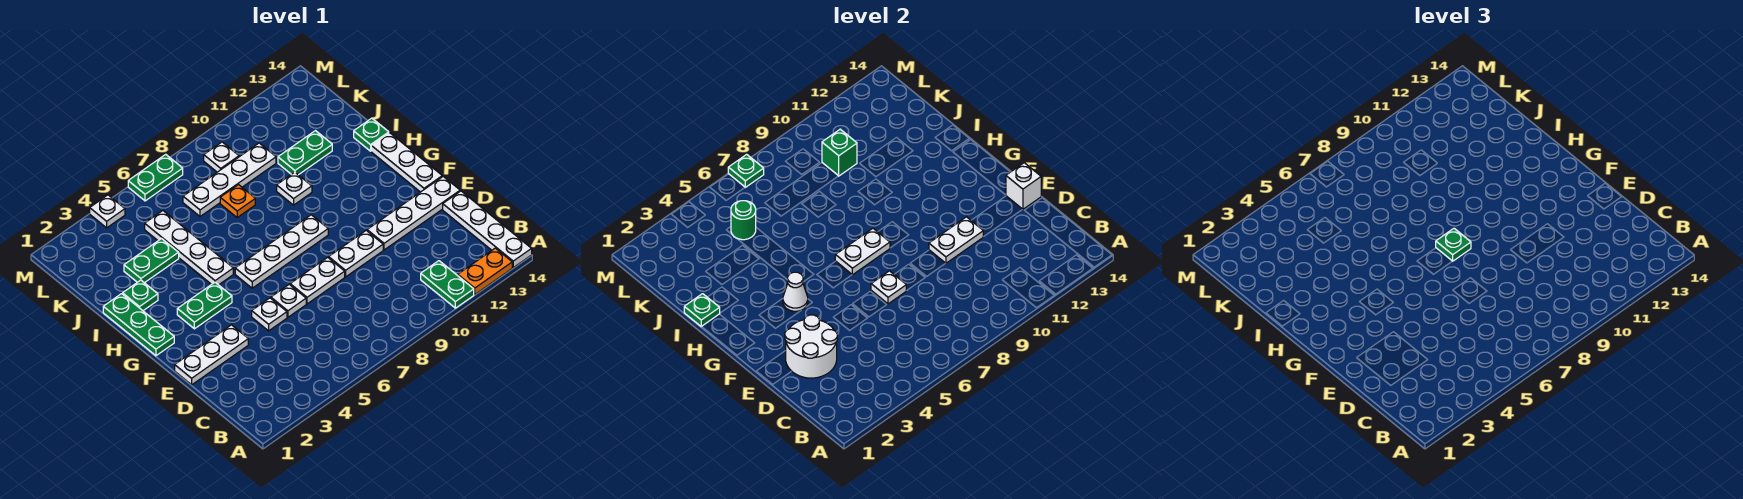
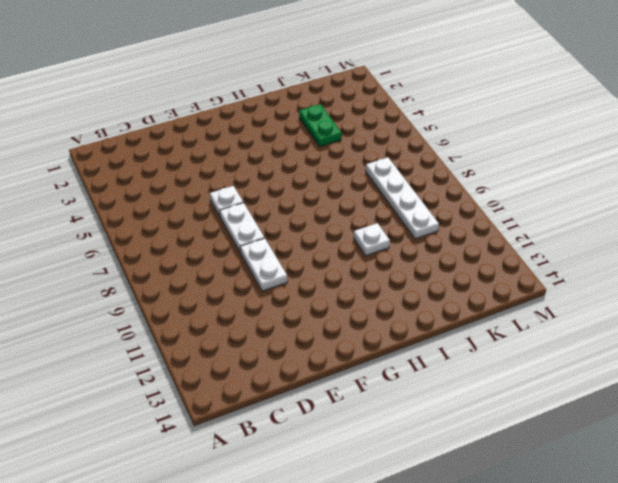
none -> green plate A11:B11 level 1
none -> orange plate A12:A13 level 1
none -> white plate A14:D14 level 1
none -> white plate E1:E3 level 1

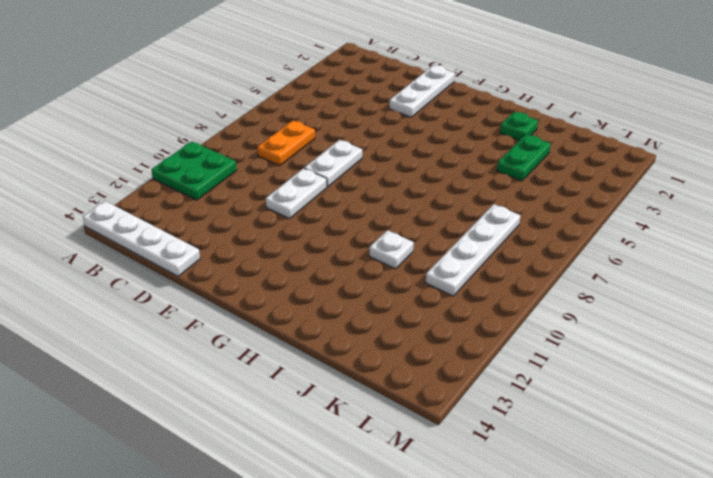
green plate A10:B11 level 1 -> green plate A11:B11 level 1
orange plate C7:C8 level 1 -> orange plate A12:A13 level 1
none -> white plate E5 level 1
none -> white plate E6 level 1
none -> white plate E11:E14 level 1
none -> white plate F14:H14 level 1

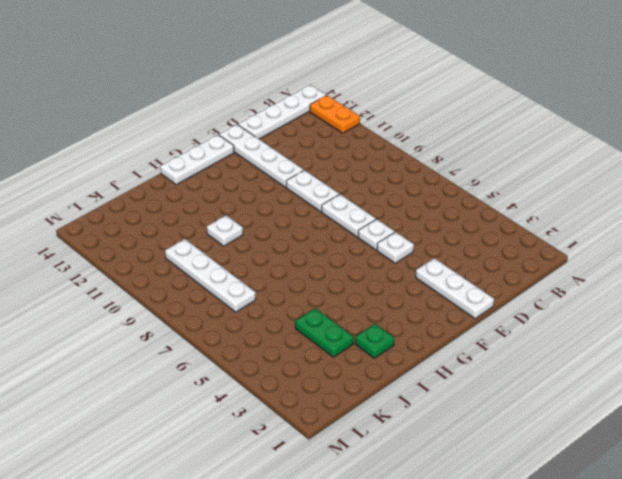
none -> green plate A11:B11 level 1
none -> green plate G1:I1 level 1
none -> green plate G3:G4 level 1
none -> white plate G6:G9 level 1

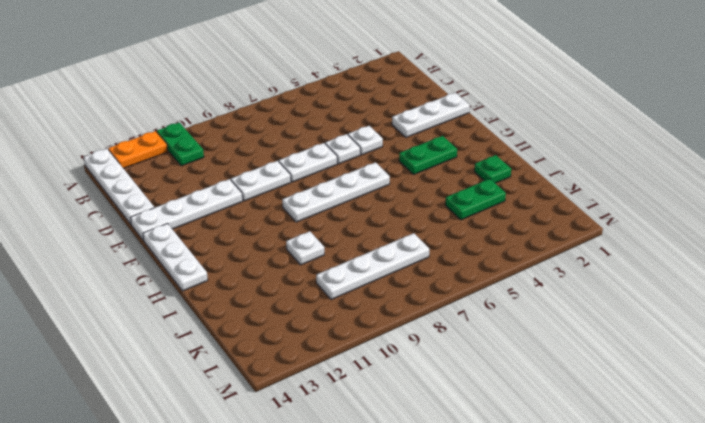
none -> green plate G1:I1 level 1
none -> white plate H5:K5 level 1
none -> green plate I14 level 1
none -> orange plate J8 level 1

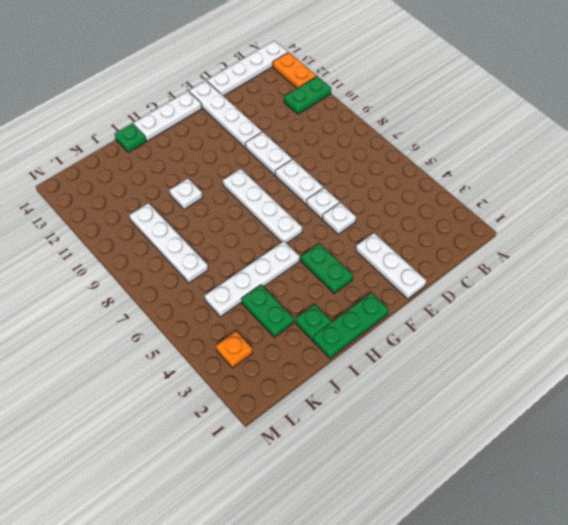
orange plate L3 level 1 -> orange plate J8 level 1
none -> green plate J11:J12 level 1
none -> white plate L9 level 1
none -> white plate M4 level 1
none -> green plate M6:M7 level 1

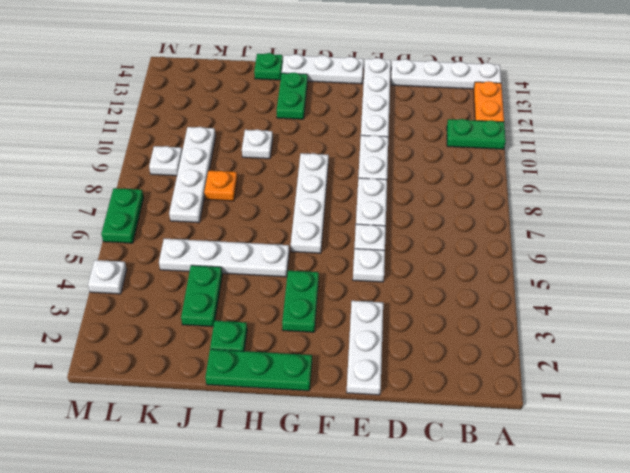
green plate H12:H13 level 1 -> green plate J11:J12 level 1
none -> white round brick D2:E3 level 2
none -> white plate E7 level 2
none -> white plate E10:E11 level 2
none -> white brick E14 level 2

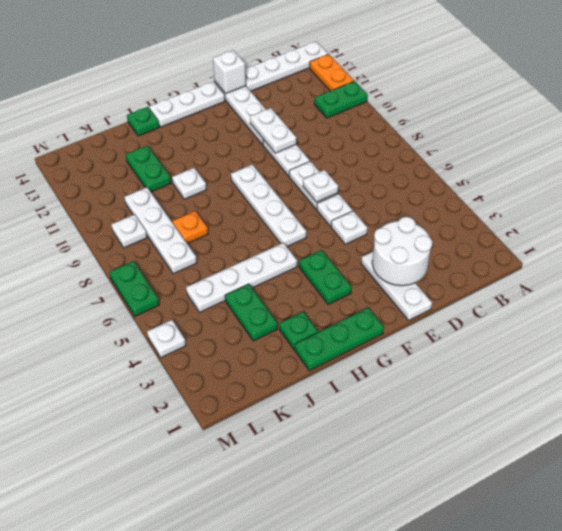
none -> white cone G4 level 2
none -> white plate G7:G8 level 2
none -> green plate I1 level 2
none -> green round brick K5 level 2

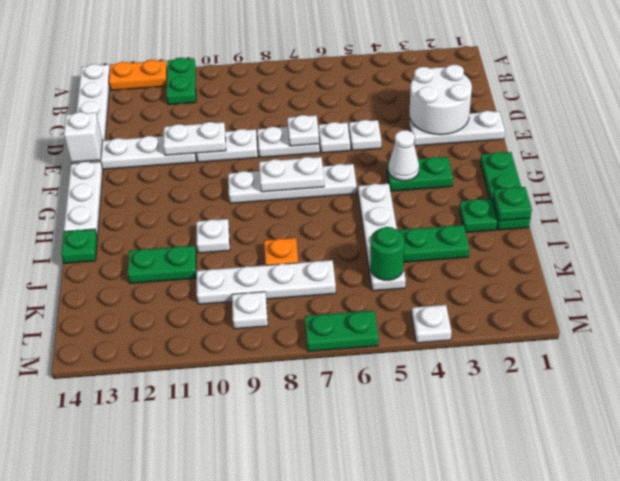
none -> green brick K10 level 2
none -> green plate M7 level 2
none -> green plate G8 level 3

